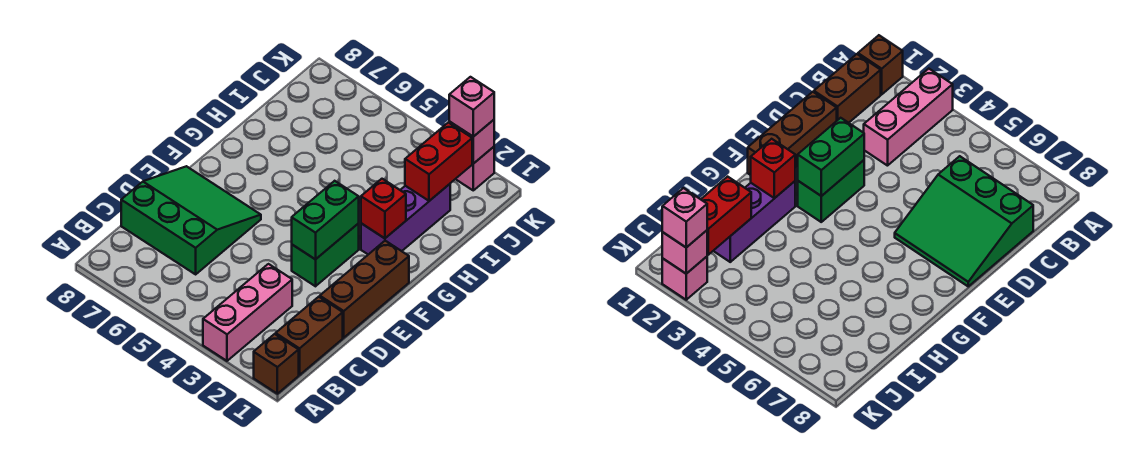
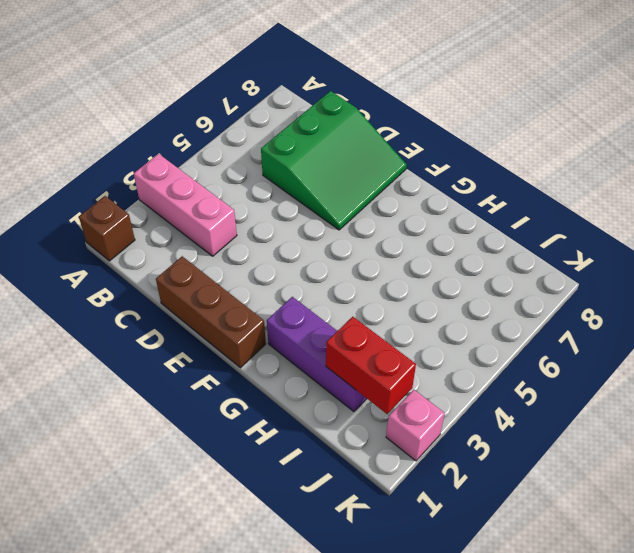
none -> brown brick B1:C1 level 1
none -> green brick E3:F3 level 1
none -> green brick E3:F3 level 2

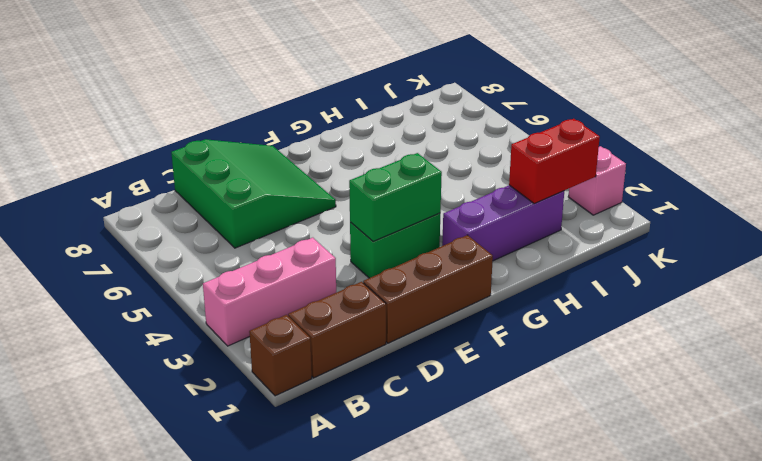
none -> red brick G2 level 2
none -> pink brick K2 level 2
none -> pink brick K2 level 3

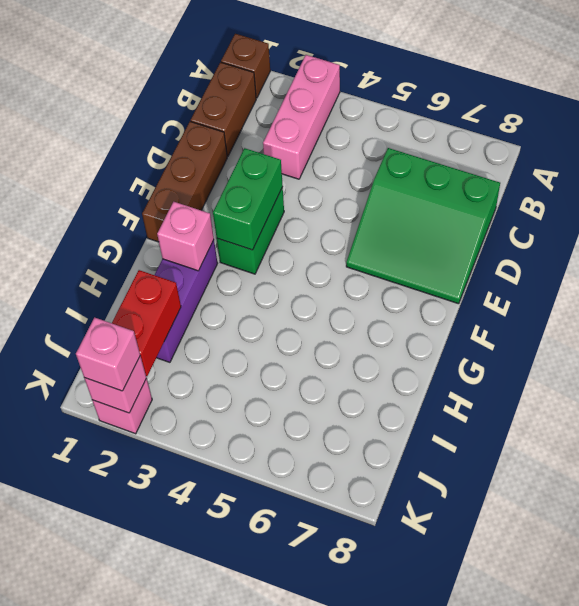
pink brick G2 level 2 -> red brick G2 level 2

